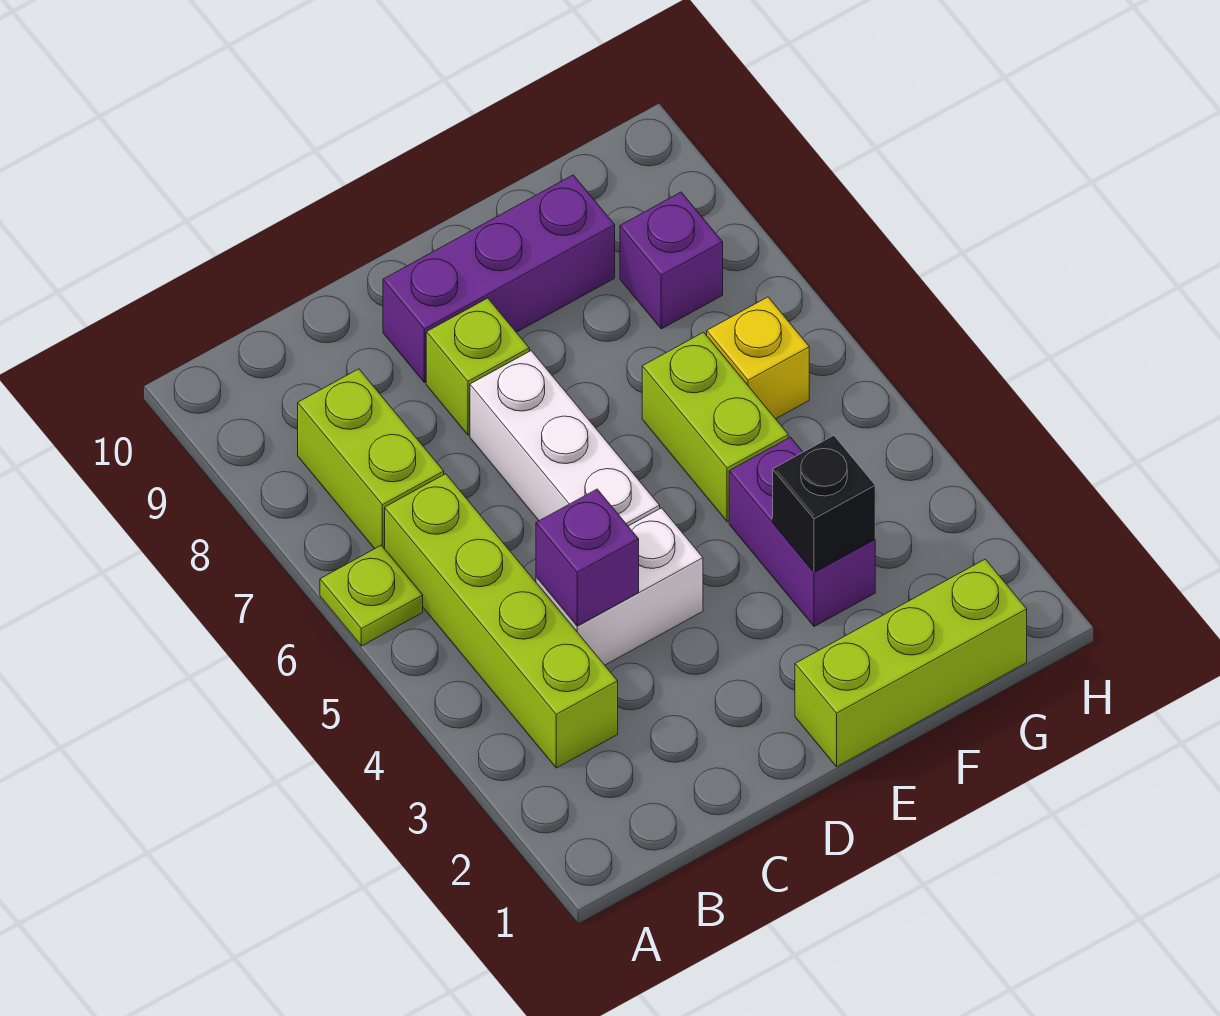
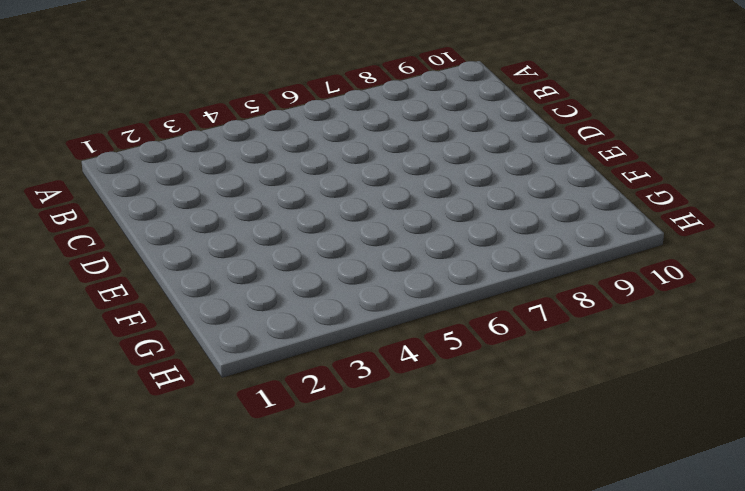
none -> lime plate A6 level 1
none -> lime brick B3:B6 level 1
none -> lime brick B7:B8 level 1

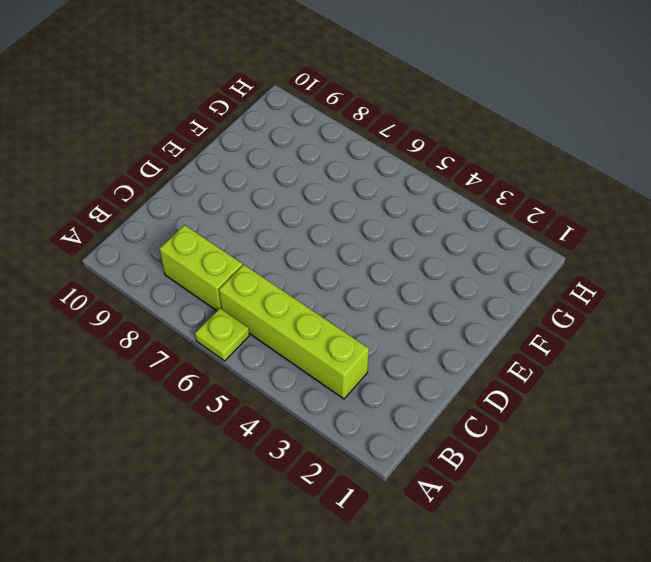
none -> white brick C4:D4 level 1
none -> white brick D5:D7 level 1
none -> lime brick D8 level 1

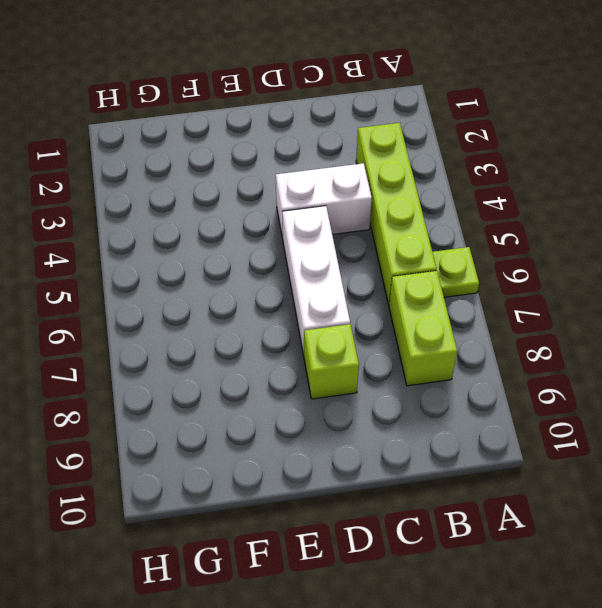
none -> purple brick D9:F9 level 1
none -> lime brick E1:G1 level 1
none -> purple brick F3:F4 level 1

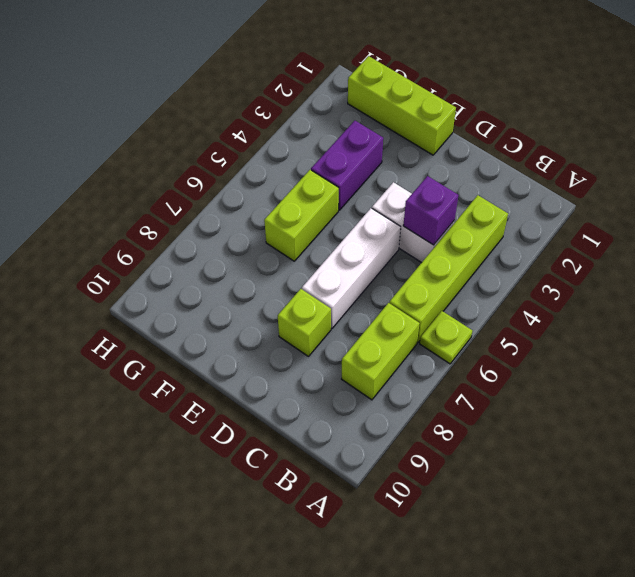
none -> purple brick D9:F9 level 1
none -> yellow brick G6 level 1
none -> purple brick G8 level 1

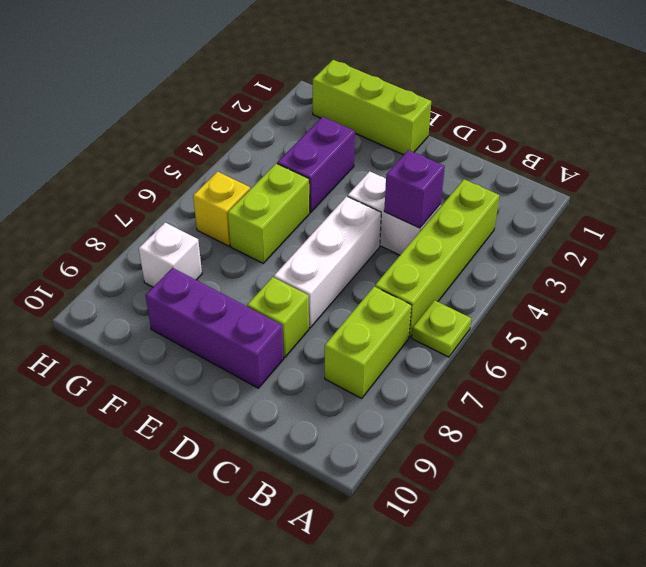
white brick G8 level 1 -> purple brick G8 level 1
none -> black brick F3 level 2

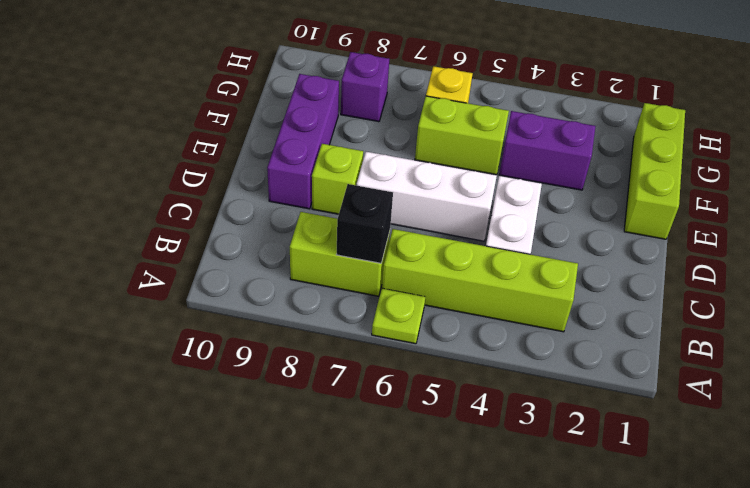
black brick B7 level 2 -> black brick F3 level 2
none -> purple brick C4 level 2

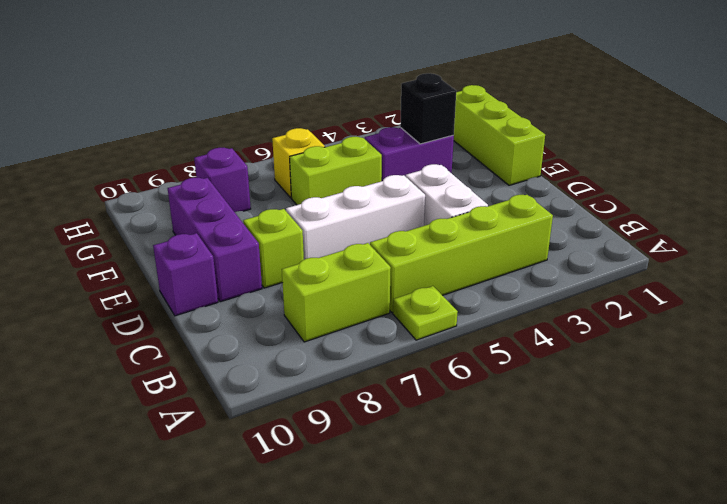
purple brick D10 level 1 -> purple brick C4 level 2

